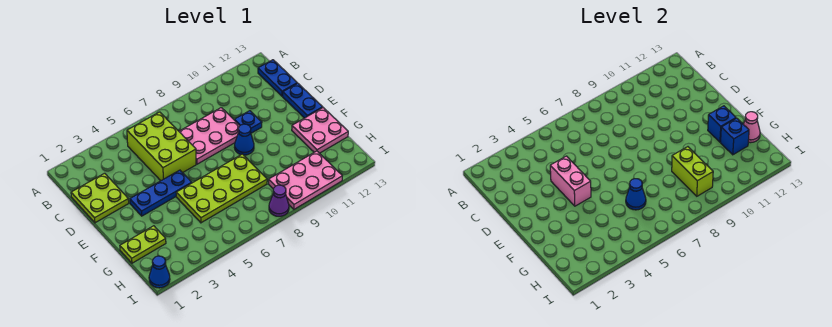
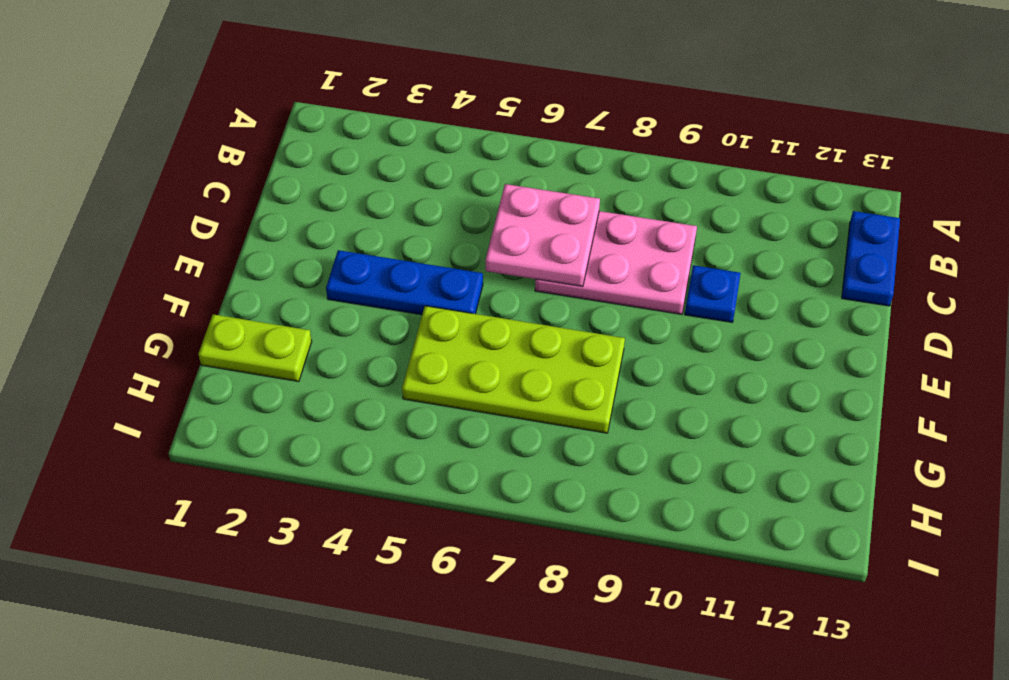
pink plate C6:D7 level 2 -> pink plate F12:G13 level 1
none -> lime brick B5:D6 level 1
none -> lime plate C1:D2 level 1
none -> blue plate D13:E13 level 1

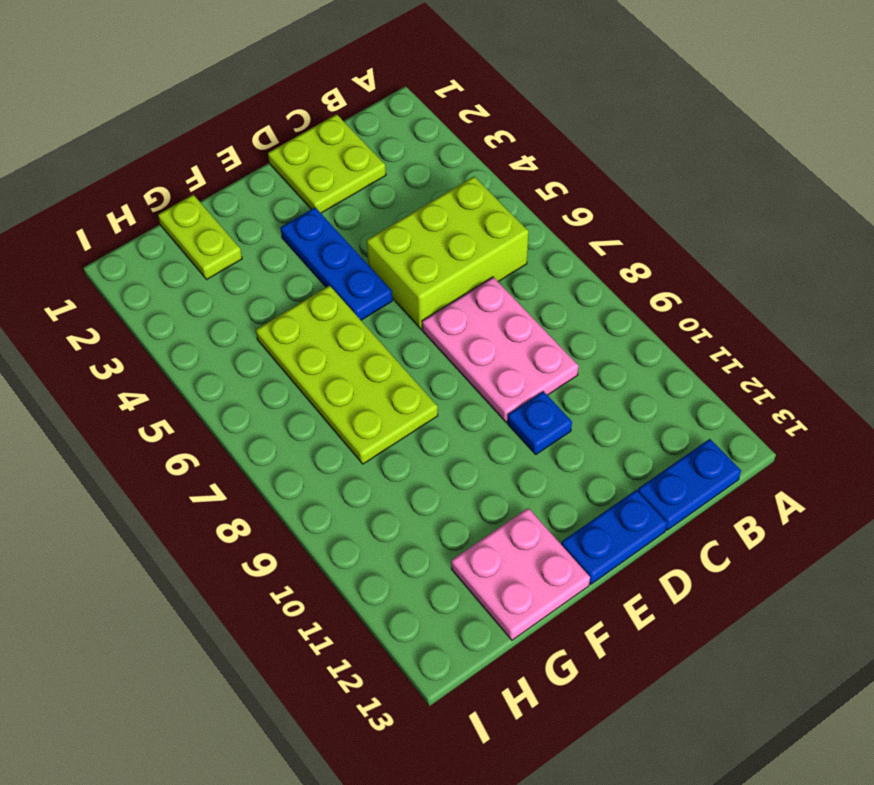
none -> blue cone E9 level 1
none -> pink plate H9:I11 level 1
none -> blue cone I1 level 1

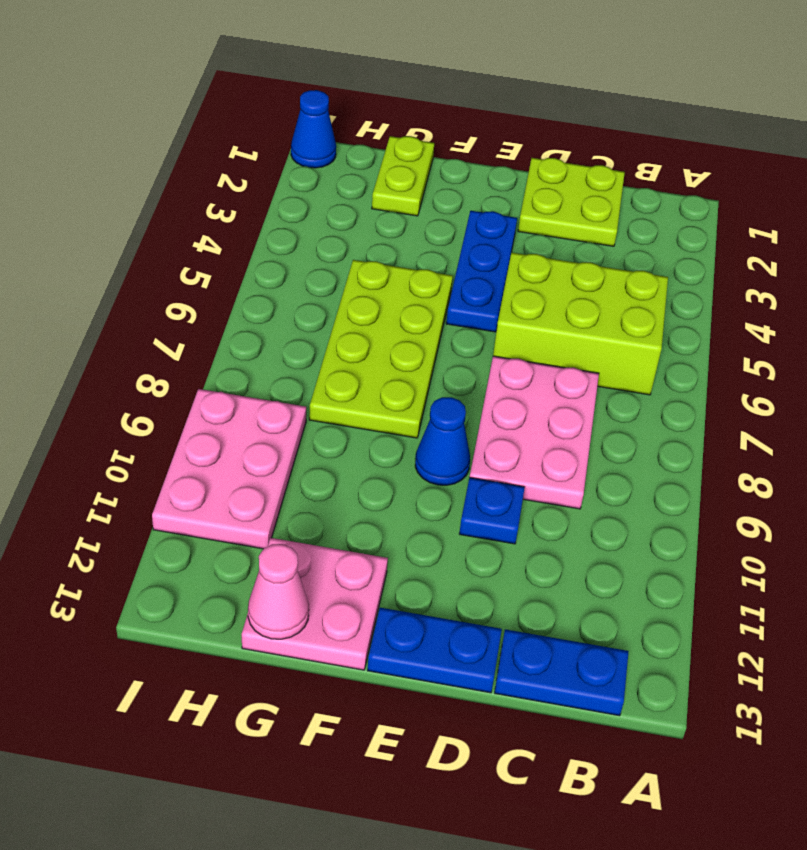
none -> purple cone I8 level 1
none -> pink brick D4:E4 level 2
none -> blue brick F12 level 2

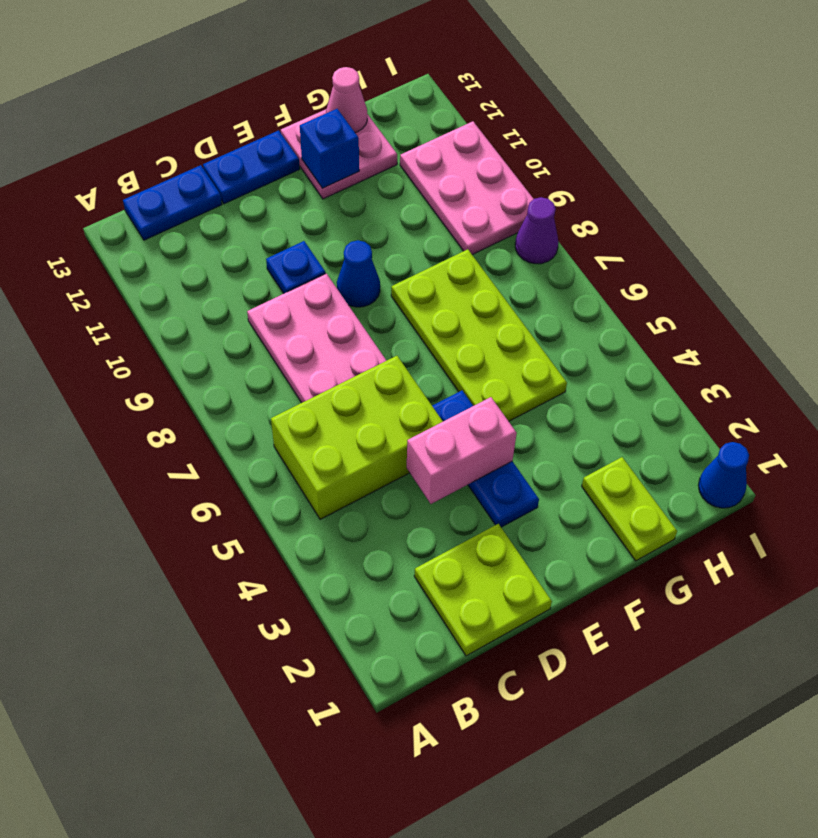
none -> blue cone G6 level 2
none -> lime brick G9:H9 level 2
none -> blue brick G12 level 2

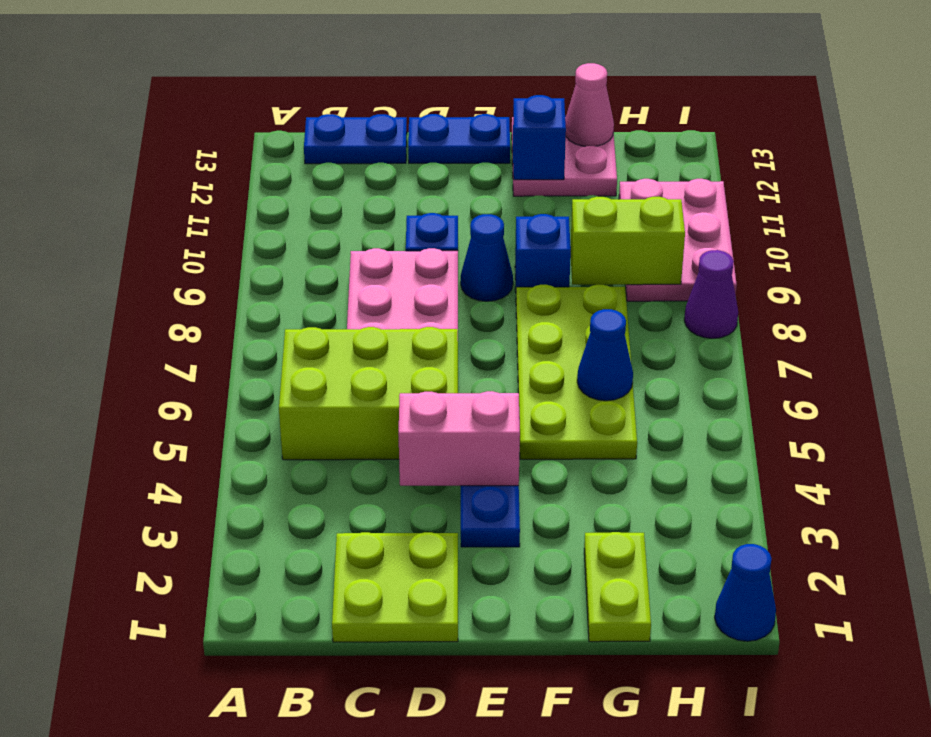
blue brick F9 level 1 -> blue brick G12 level 2

